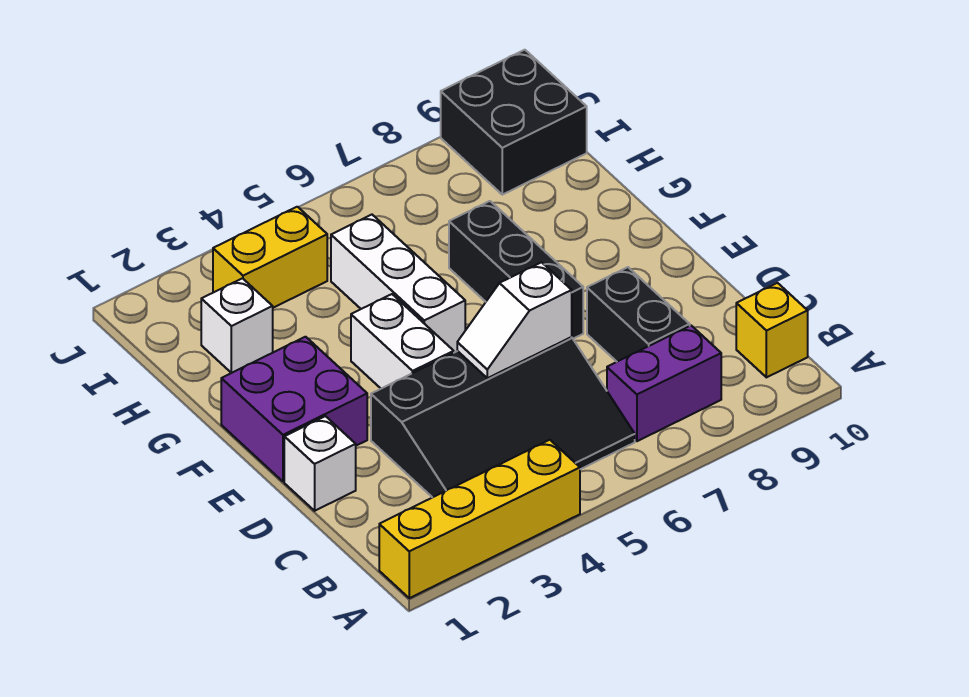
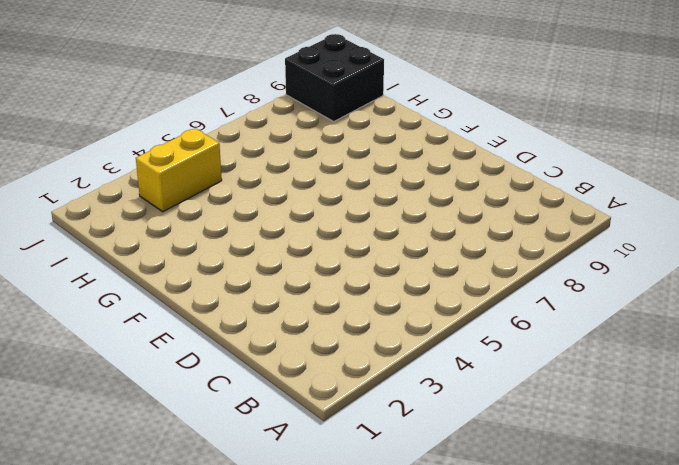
none -> yellow brick A1:A4 level 1
none -> black slope B3:D6 level 1 top D
none -> purple brick B7:B8 level 1

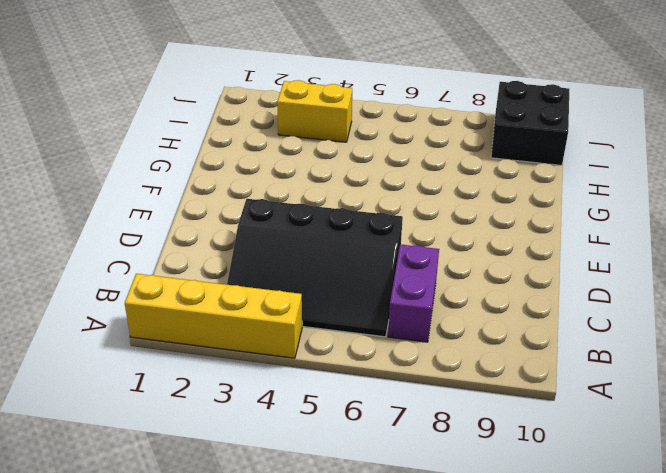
purple brick B7:C7 level 1 -> purple brick B7:B8 level 1
none -> yellow brick B10 level 1
none -> black brick C8:D8 level 1
none -> white brick D1 level 1

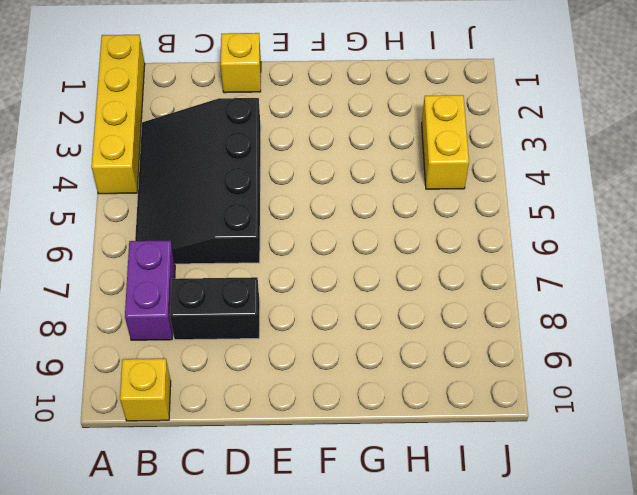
yellow brick D1 level 1 -> white brick D1 level 1
none -> purple brick E1:F2 level 1
none -> white brick E4:F4 level 1
none -> black brick E7:G7 level 1

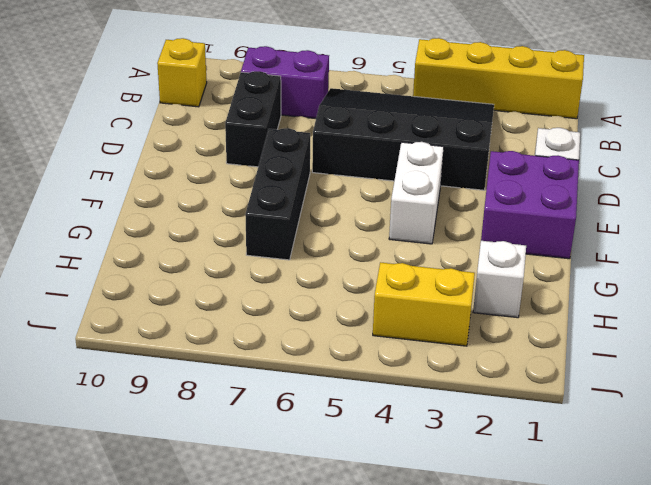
none -> white brick F5:H5 level 1
none -> black brick I9:J10 level 1
none -> white slope D5:D6 level 2 top 6

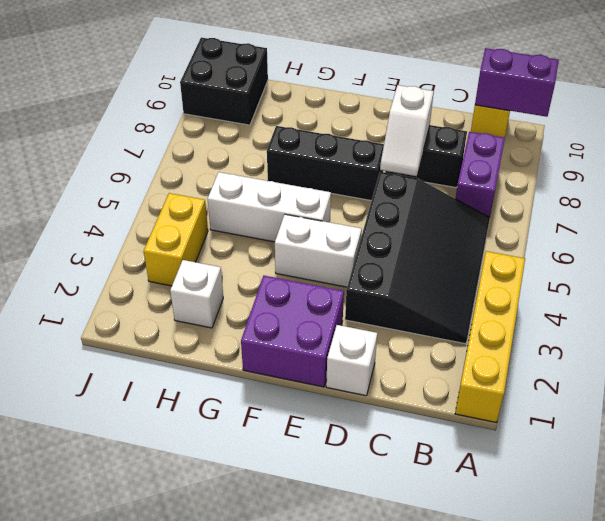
purple brick A10:B10 level 2 -> none
white slope D7:D8 level 2 top 8 -> white slope D5:D6 level 2 top 6

